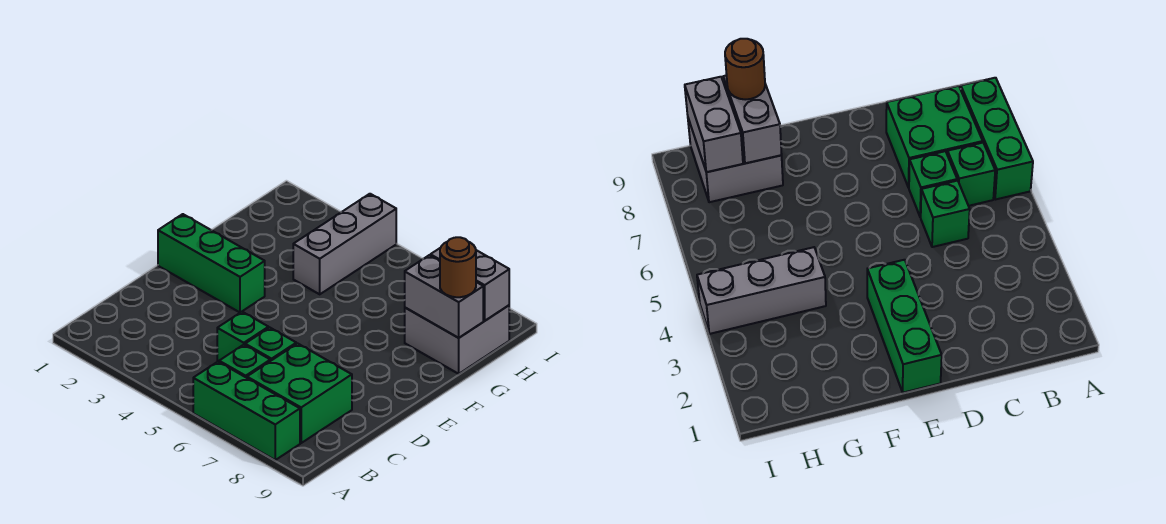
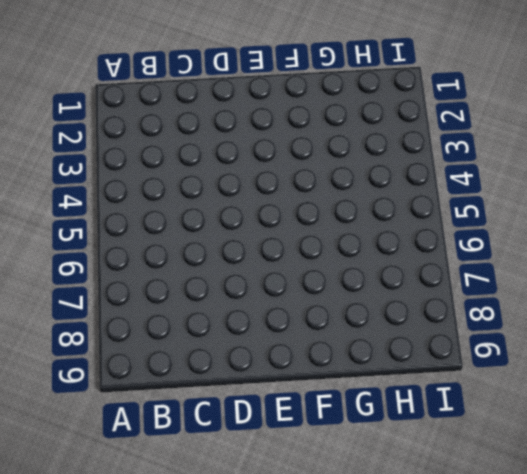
none -> green brick A6:A8 level 1
none -> green brick B6 level 1

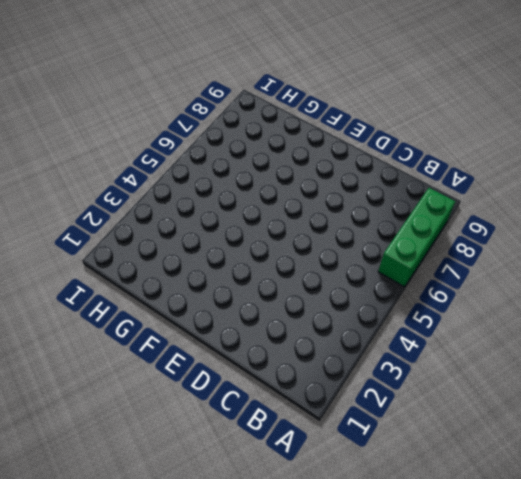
none -> green brick B6 level 1
none -> green brick B7:C8 level 1

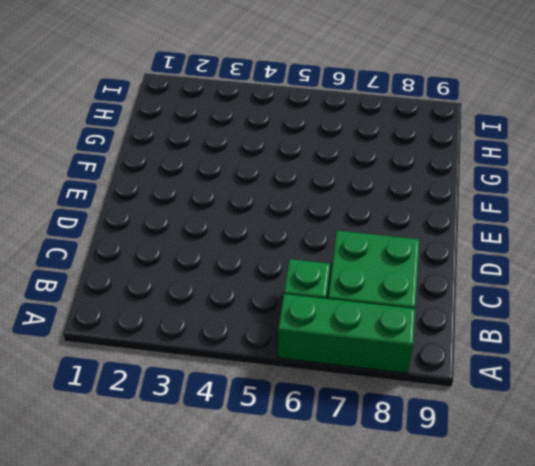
none -> green brick C5 level 1
none -> green brick C6 level 1

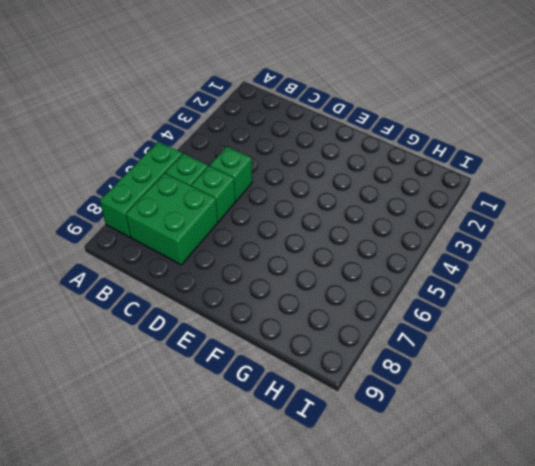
none -> green brick E1:E3 level 1
none -> grey brick G4:I4 level 1

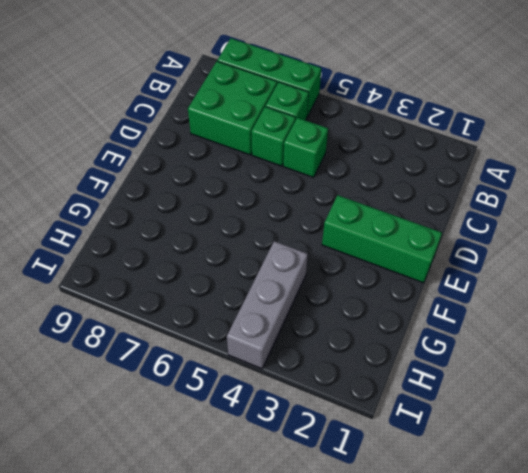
none -> grey brick G8:H9 level 1
none -> grey brick G8:G9 level 2

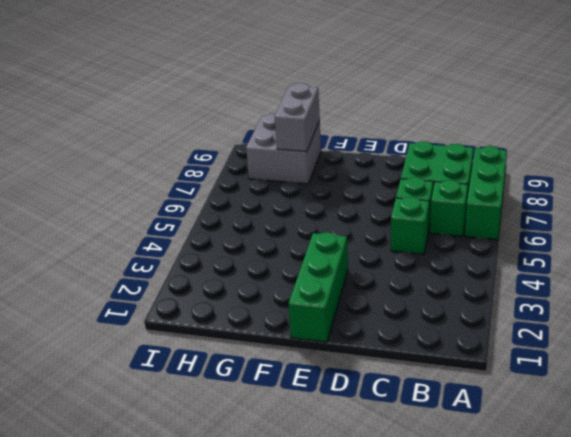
none -> grey brick G4:I4 level 1
none -> grey brick H8:H9 level 2

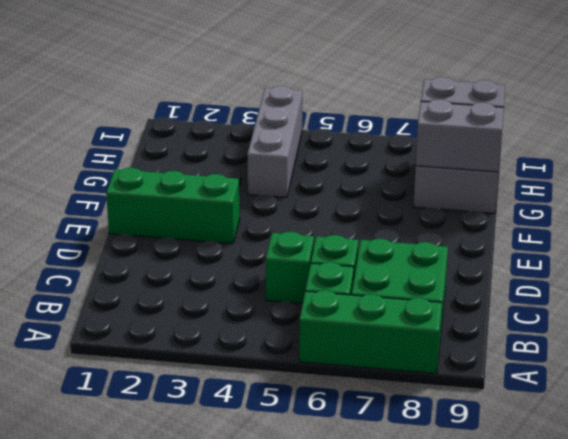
none -> brown round brick G9 level 3

